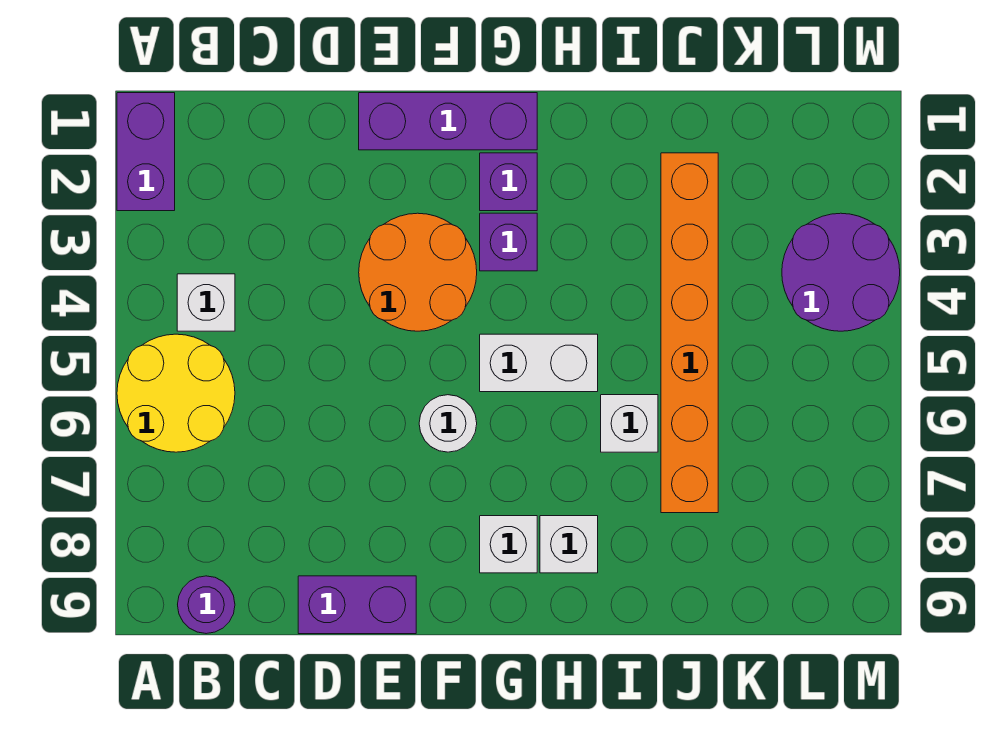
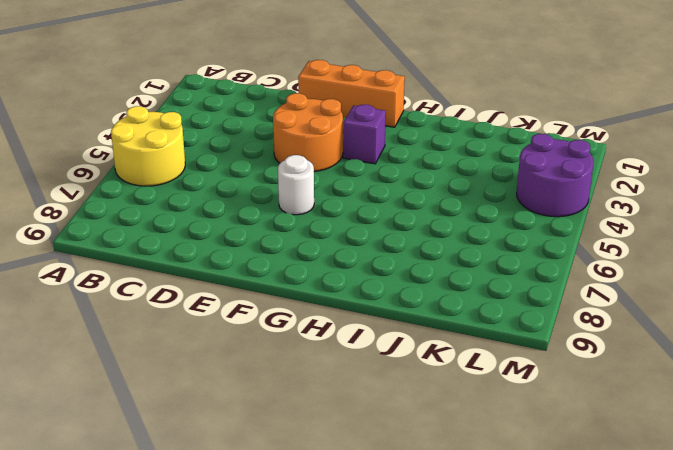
orange brick E1:G1 level 1 -> purple brick E1:G1 level 1
none -> purple brick A1:A2 level 1
none -> white brick B4 level 1
none -> purple round brick B9 level 1

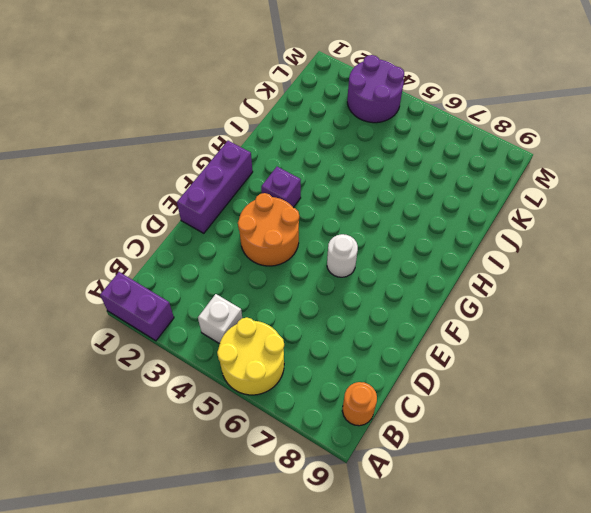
orange round brick B9 level 1 -> purple round brick B9 level 1
none -> purple brick D9:E9 level 1
none -> purple brick G2 level 1
none -> white brick G5:H5 level 1

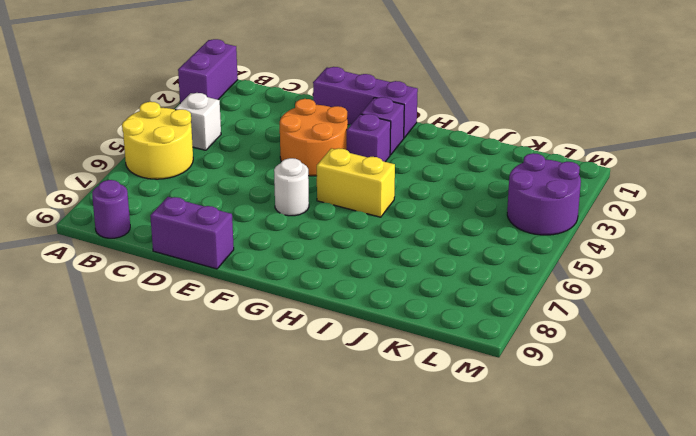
yellow brick G5:H5 level 1 -> white brick G5:H5 level 1
none -> white brick G8 level 1
none -> white brick H8 level 1
none -> white brick I6 level 1

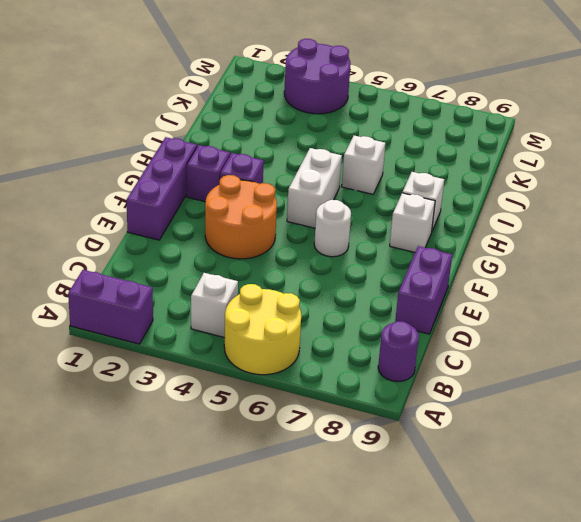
none -> orange brick J2:J7 level 1

